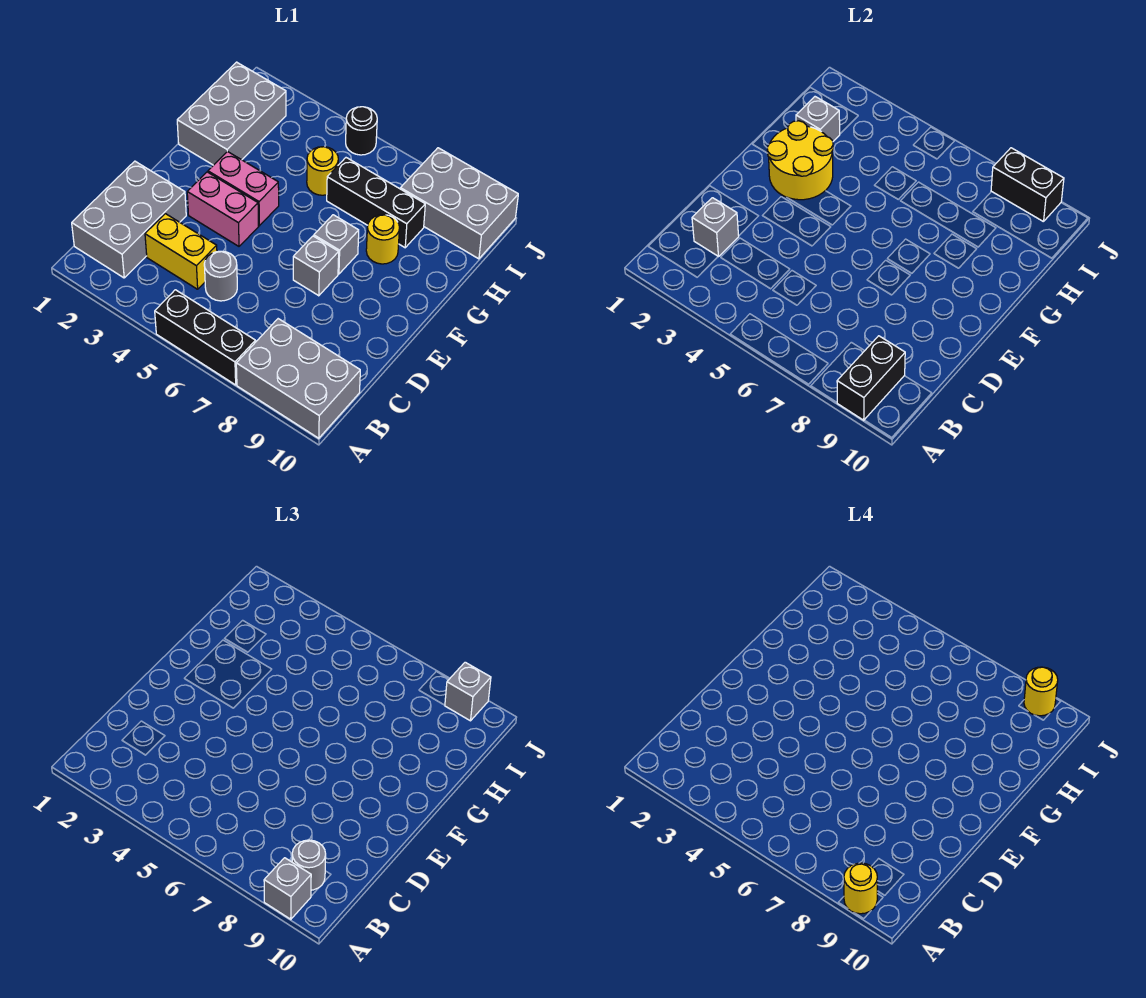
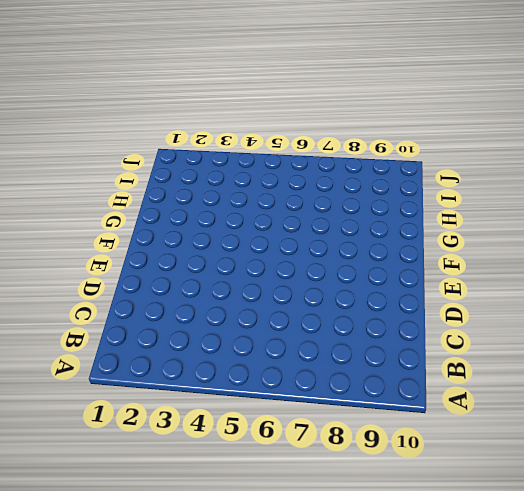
none -> black brick A5:A7 level 1
none -> grey brick A8:B10 level 1
none -> grey brick B1:D2 level 1

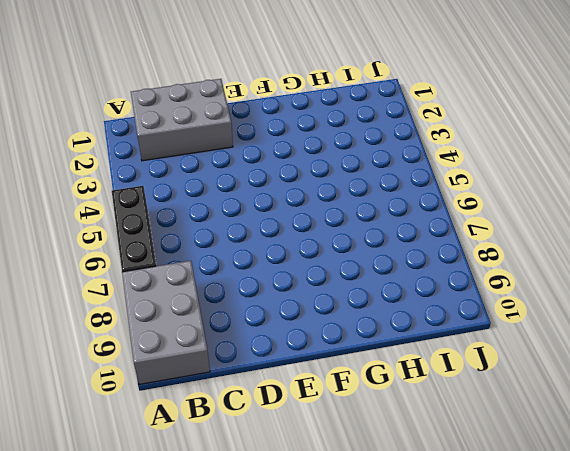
none -> yellow brick C3:C4 level 1
none -> grey round brick C5 level 1
none -> pink brick E3:E4 level 1

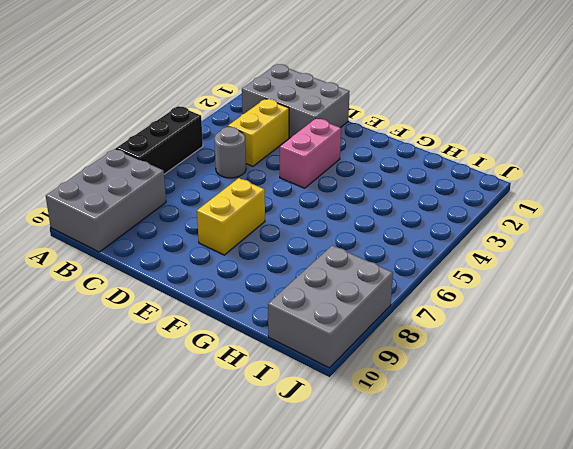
yellow brick E7:E8 level 1 -> grey brick E7 level 1
none -> pink brick F3:F4 level 1
none -> grey brick F7 level 1
none -> grey brick G1:I2 level 1

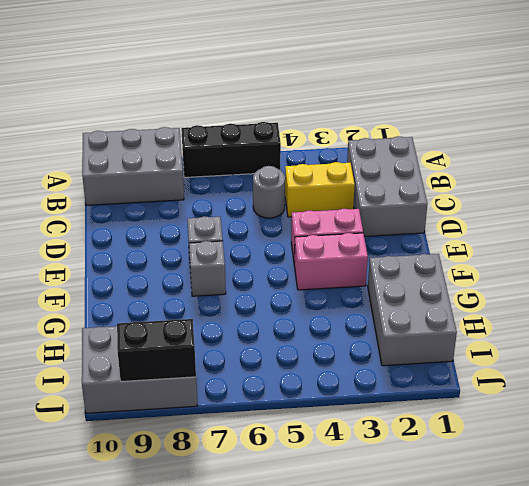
none -> yellow round brick G8 level 1
none -> yellow round brick H5 level 1
none -> black brick H6:H8 level 1

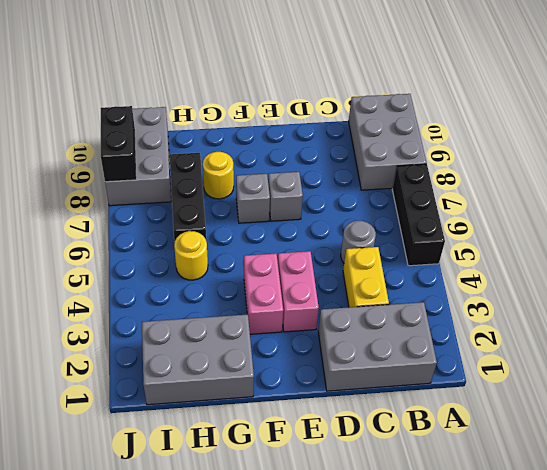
none -> black round brick J5 level 1
none -> black brick A9:B9 level 2
none -> grey brick C2 level 2

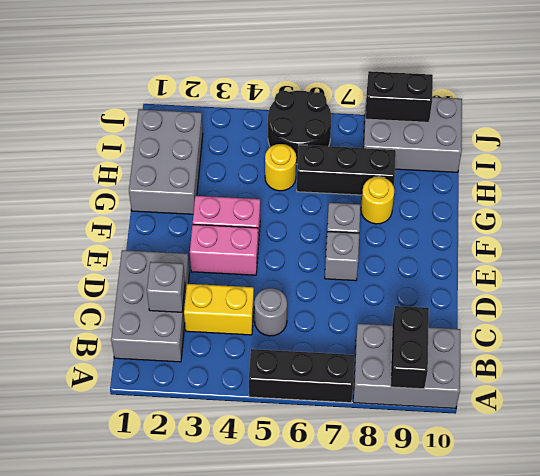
black round brick I5:J6 level 1 -> black round brick J5 level 1
none -> yellow round brick F2:G3 level 2
none -> grey brick H2 level 2
none -> grey brick A9 level 3

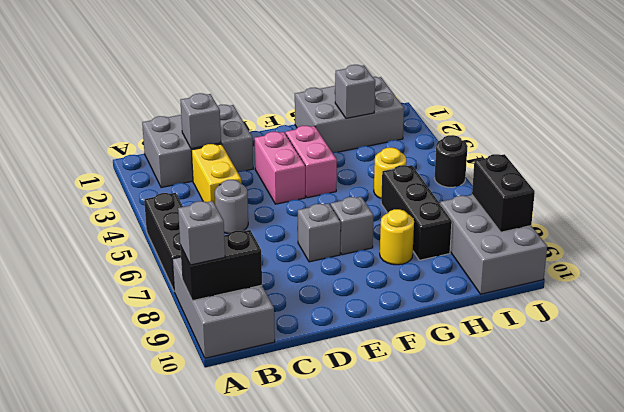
none -> yellow round brick F2:G3 level 2
none -> grey round brick B9 level 3
none -> grey brick J9 level 3

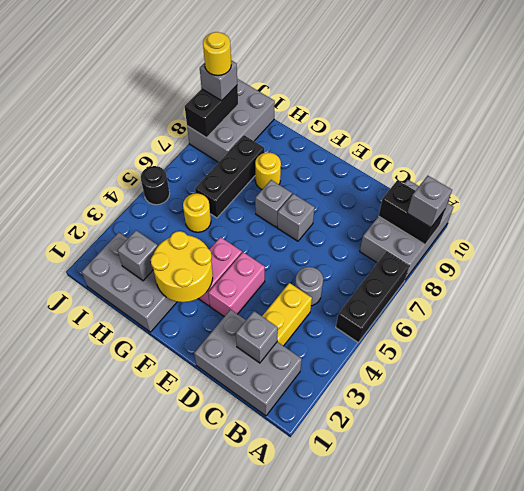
none -> grey round brick B9 level 3
none -> yellow round brick A9 level 4

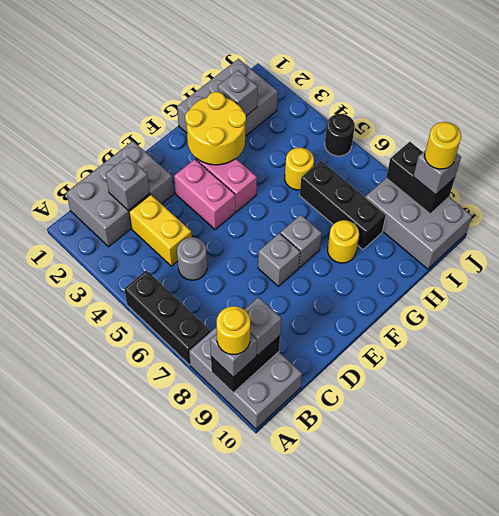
grey brick B9 level 3 -> grey round brick B9 level 3

